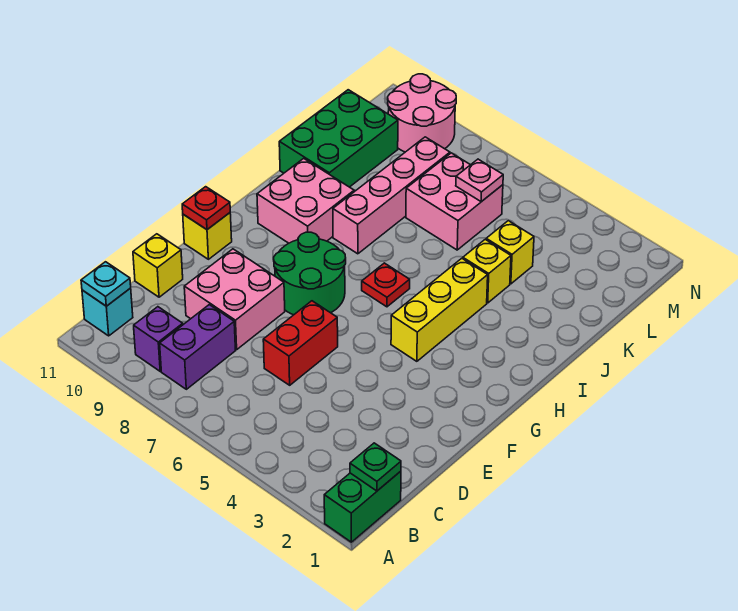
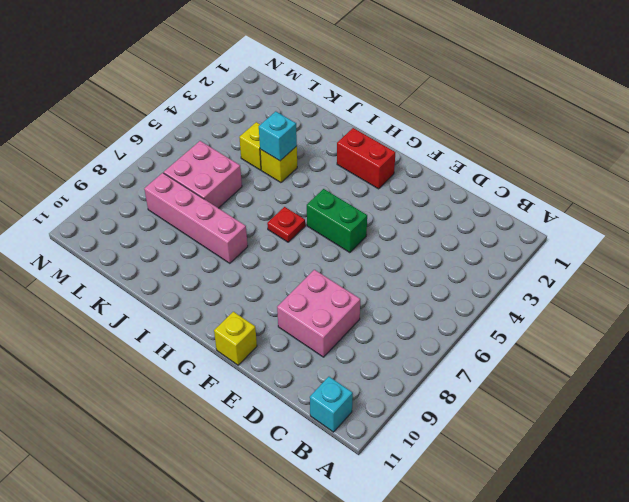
green brick F5:G5 level 1 -> green brick A1:B1 level 1
red brick G2:H2 level 1 -> red brick D6:E6 level 1
cyan brick J4 level 2 -> none
none -> purple brick B8:C8 level 1
none -> purple brick B9 level 1
none -> yellow brick D11 level 1

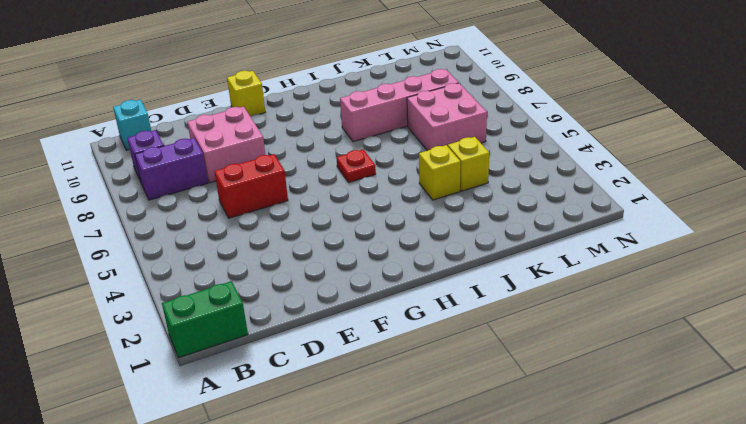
none -> yellow brick D11 level 1
none -> green round brick F7:G8 level 1
none -> yellow brick G4:I4 level 1

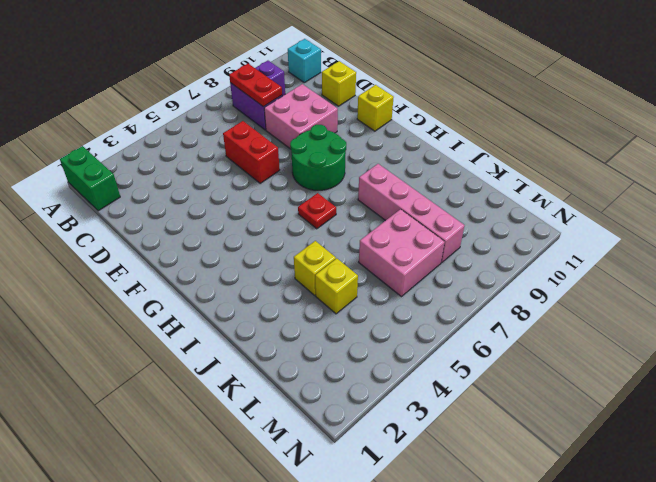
red plate B8:C8 level 2 -> none
none -> yellow brick G4:I4 level 1
none -> pink brick H9:I10 level 1
none -> green brick J10:L11 level 1

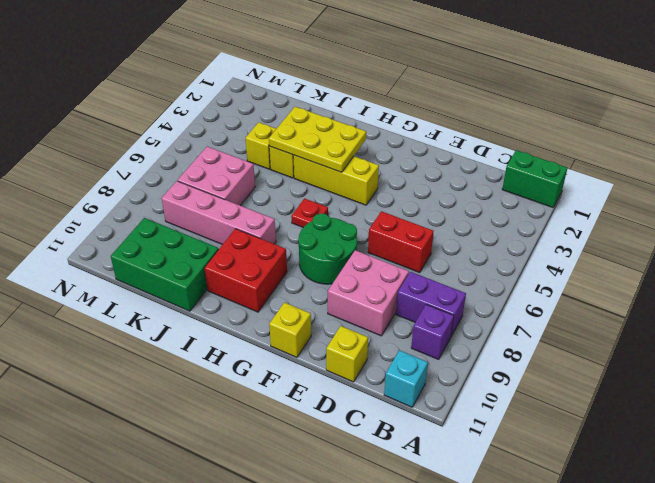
yellow plate H3:J4 level 2 -> none
red brick H9:I10 level 1 -> pink brick H9:I10 level 1
none -> pink round brick M9:N10 level 1
none -> green plate B1 level 2
none -> cyan plate B11 level 2

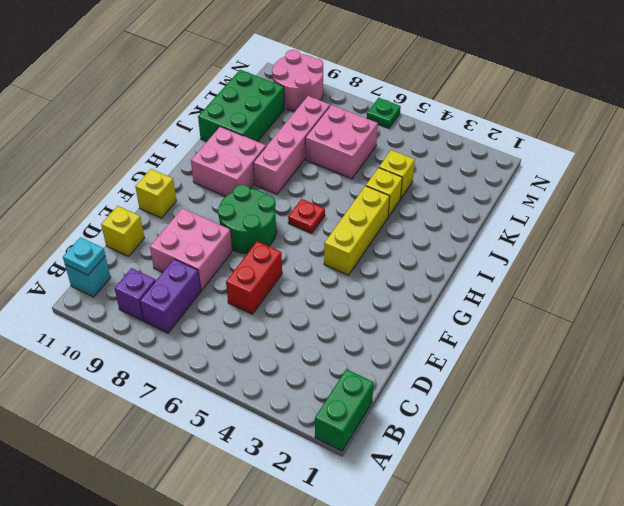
green plate N6 level 1 -> green plate B1 level 2
none -> red plate F11 level 2
none -> pink plate L6 level 2

